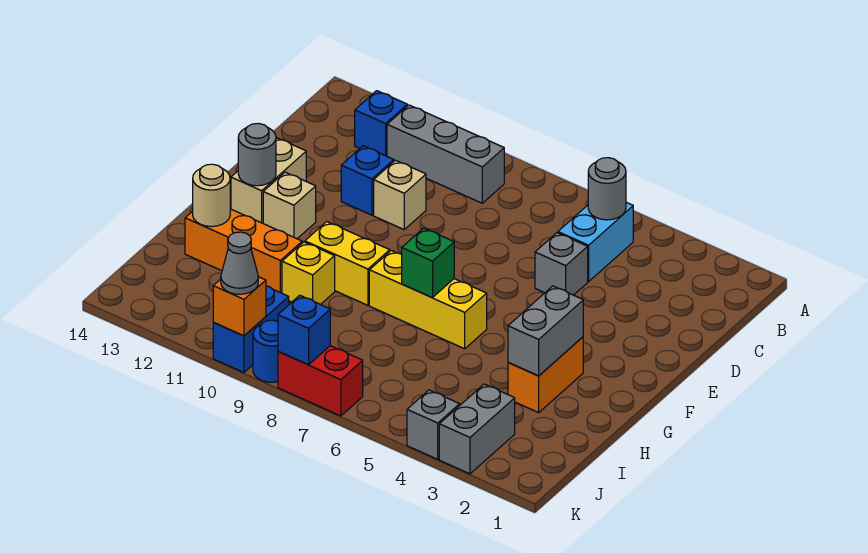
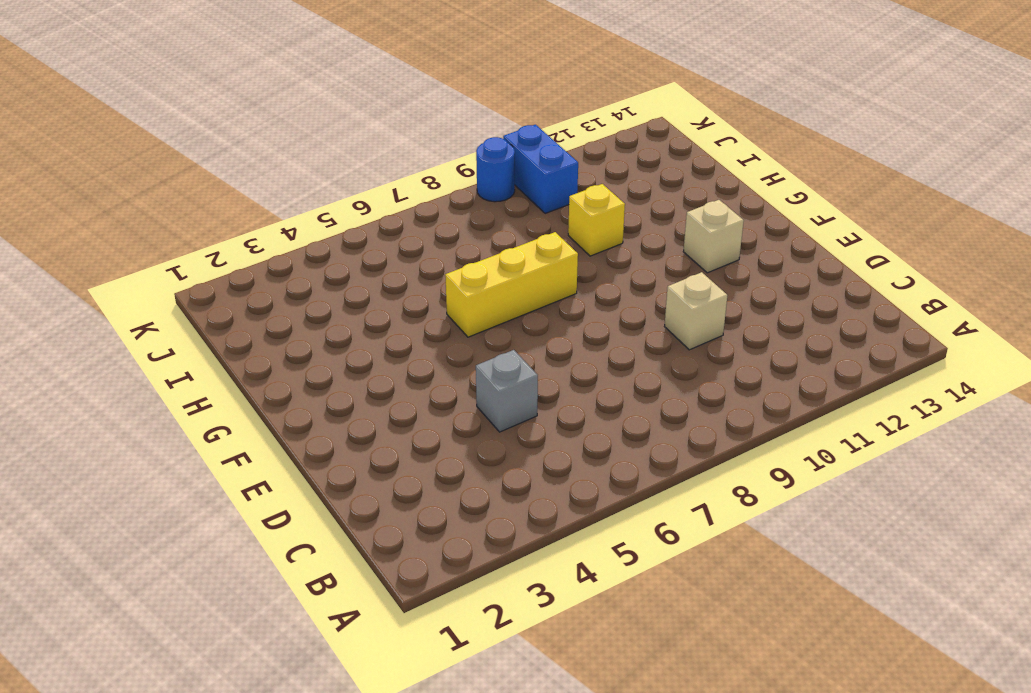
none -> cyan brick B5:C5 level 1
none -> grey brick B9:B11 level 1
none -> blue brick B12 level 1

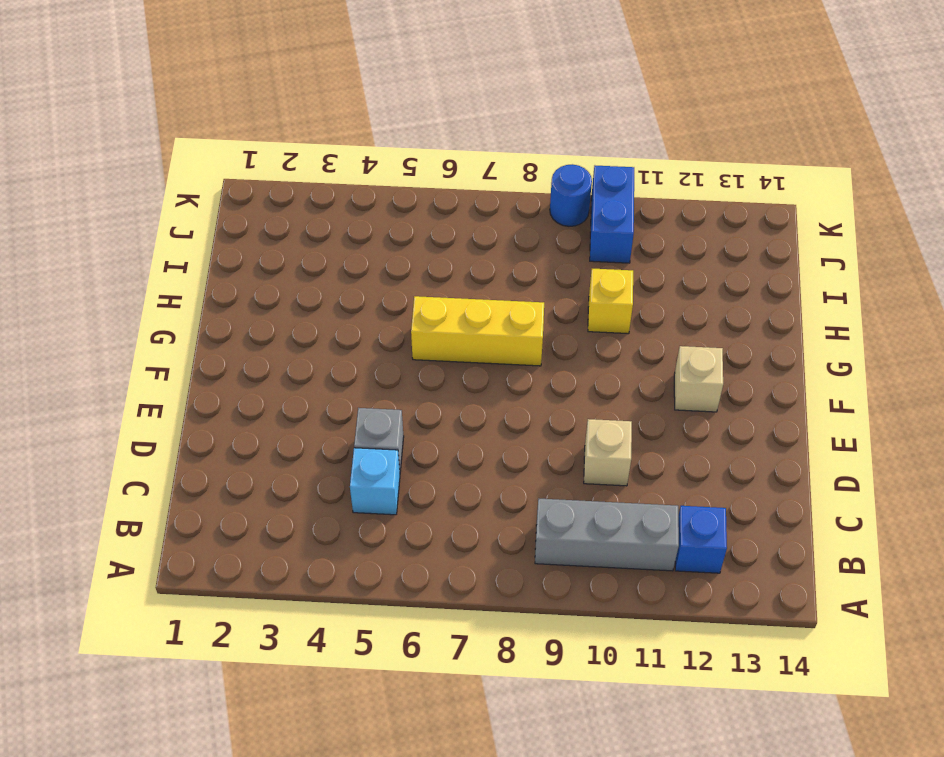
cyan brick C5 level 1 -> cyan brick B5:C5 level 1
none -> blue brick D11 level 1
none -> tan brick E13:F13 level 1
none -> orange brick G3:H3 level 1

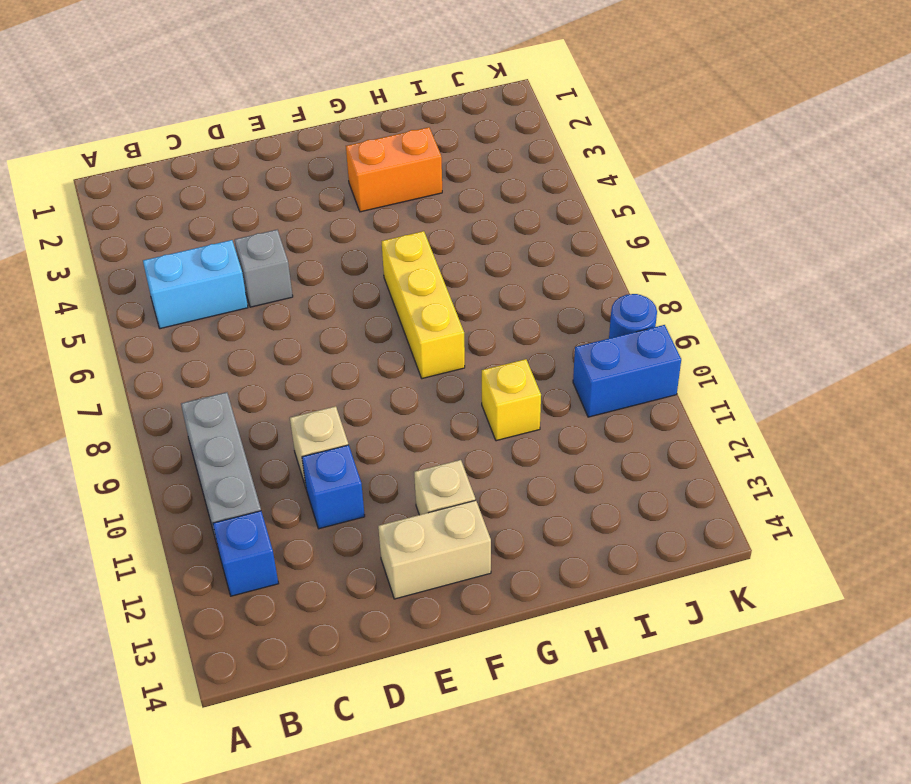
none -> yellow brick G9:G10 level 1
none -> orange brick H11:H13 level 1
none -> grey brick J3:K3 level 1

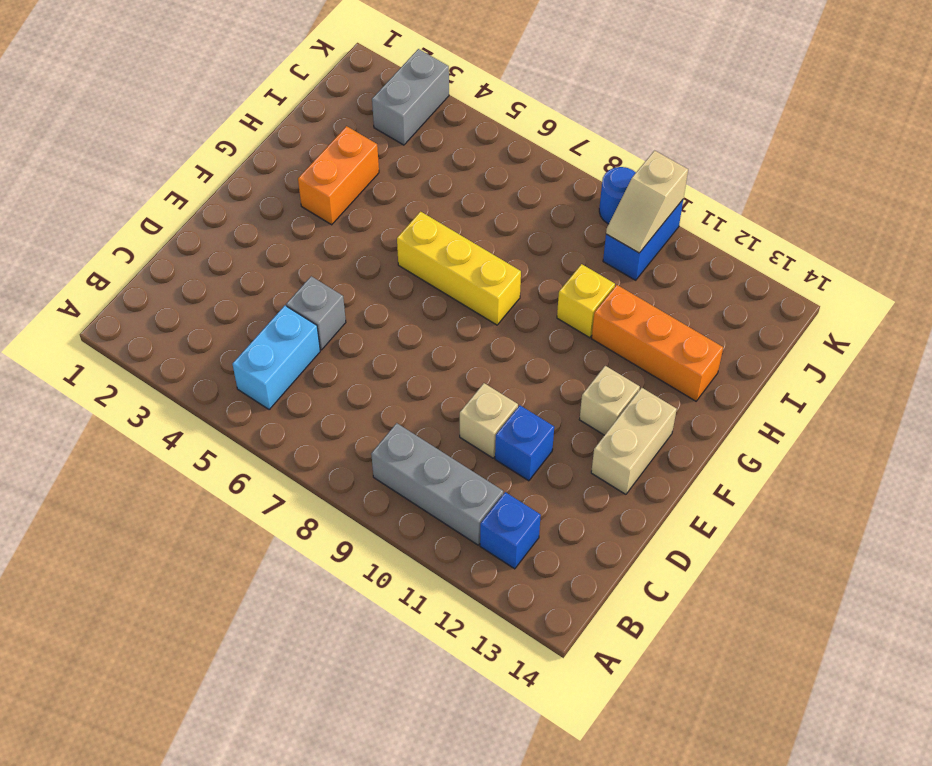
tan slope J10:K10 level 2 top K -> orange brick K10 level 2
none -> yellow brick G9:G10 level 1
none -> grey brick K4 level 1
none -> red brick K7:K8 level 1

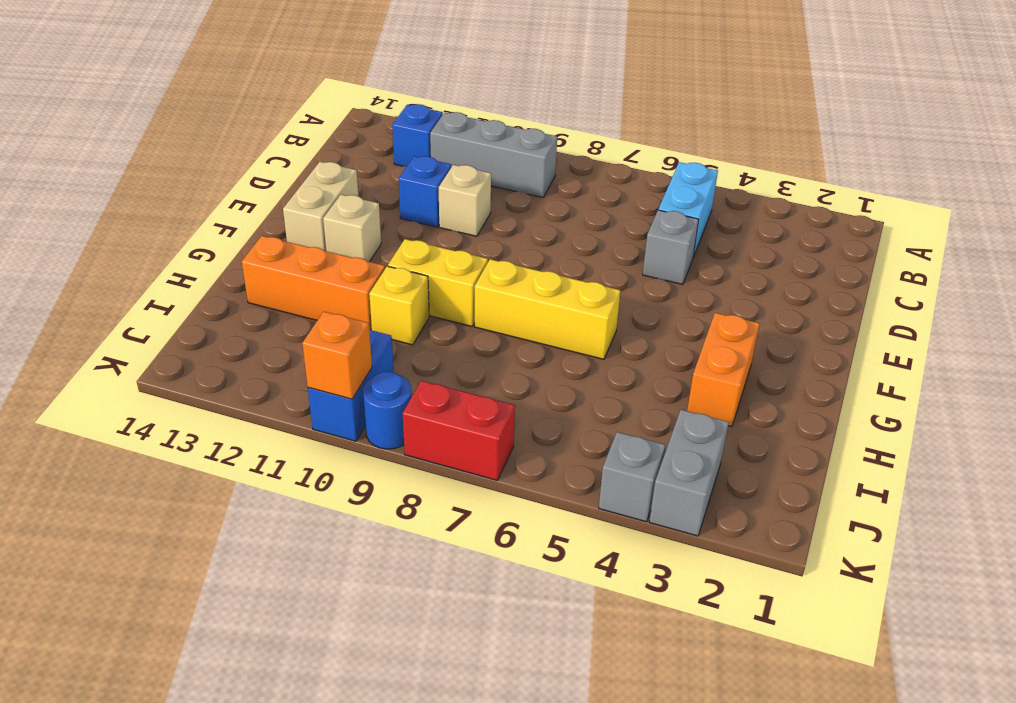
none -> grey round brick B5 level 2
none -> grey round brick F13 level 2
none -> grey brick G3:H3 level 2

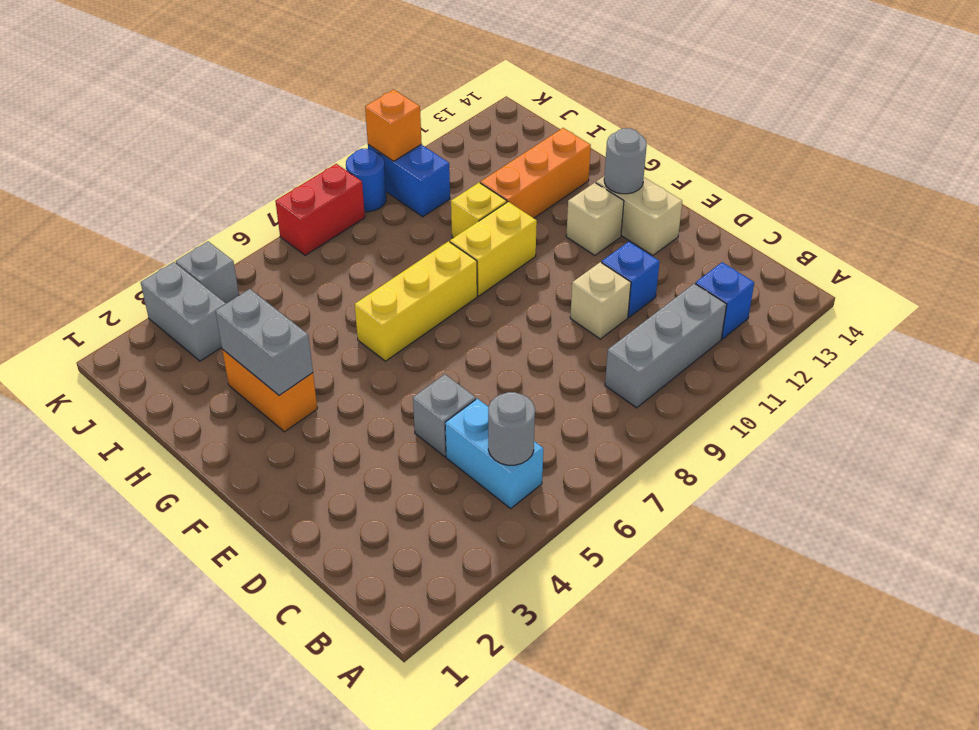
none -> green brick G7 level 2
none -> tan round brick H13 level 2
none -> blue brick K8 level 2

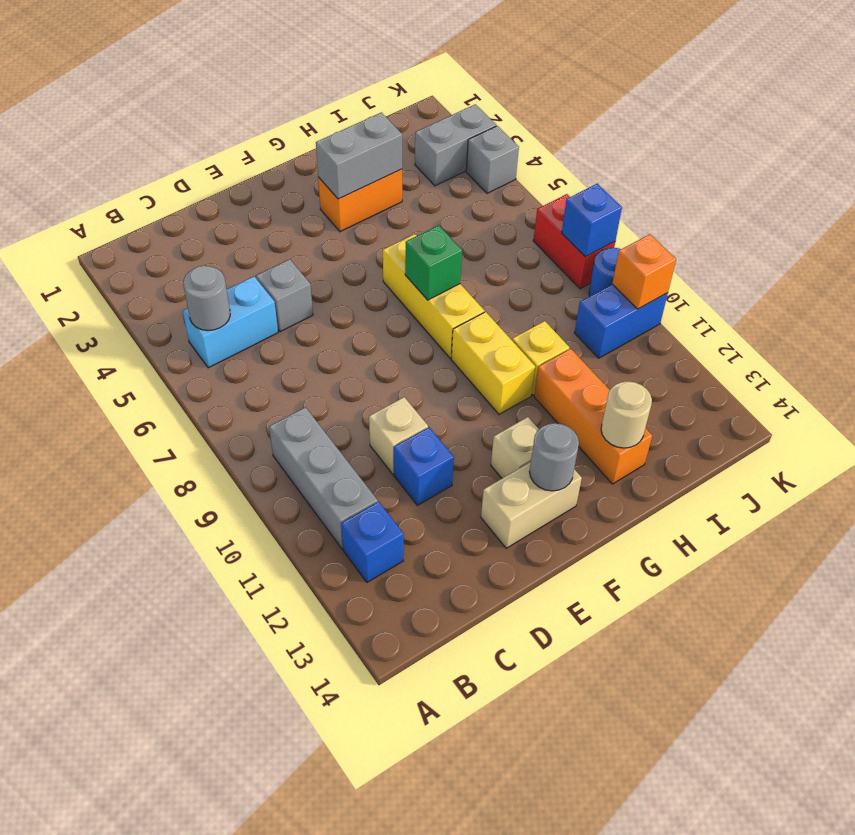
none -> grey cone K10 level 3

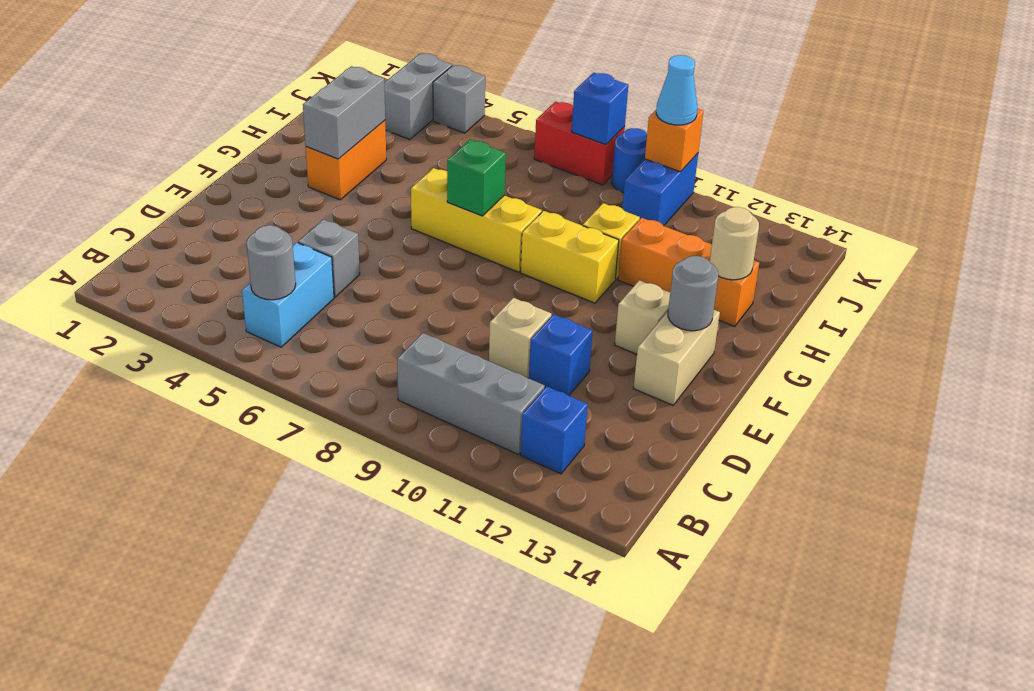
cyan cone K10 level 3 -> grey cone K10 level 3

